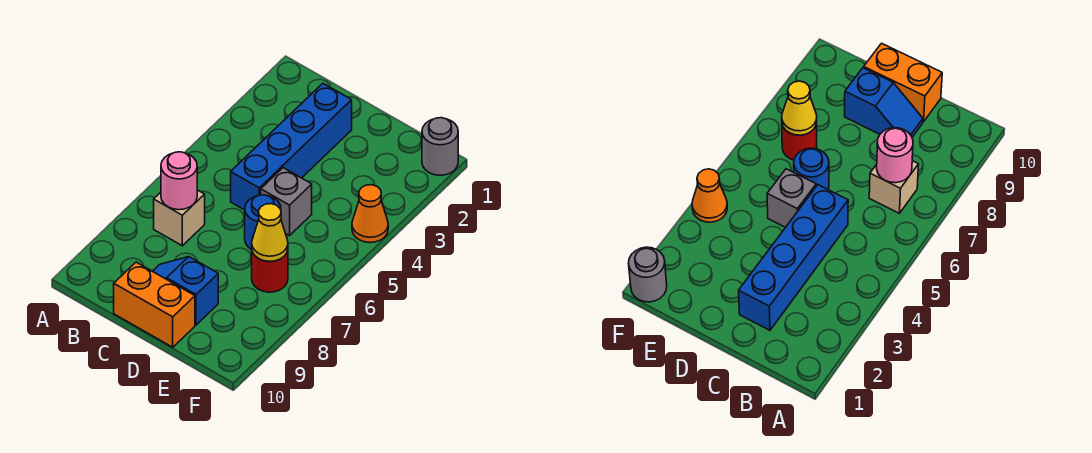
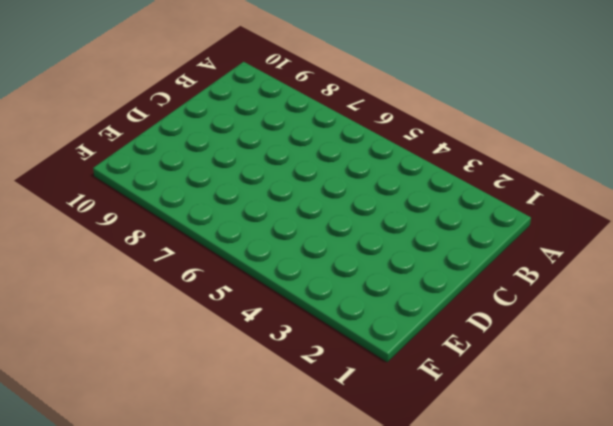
none -> tan brick B7 level 1
none -> blue brick C2:C5 level 1

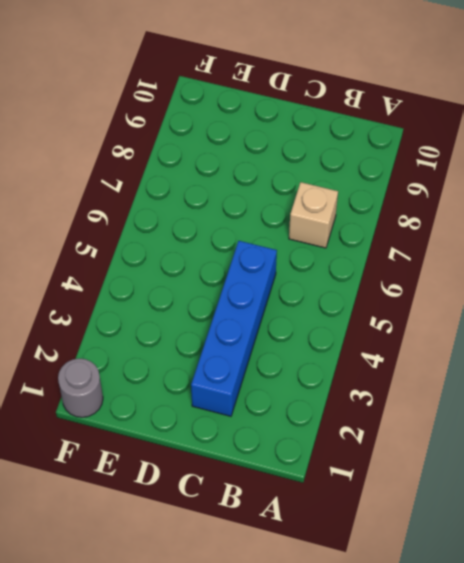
none -> blue slope C9:D9 level 1 top D
none -> orange brick C10:D10 level 1

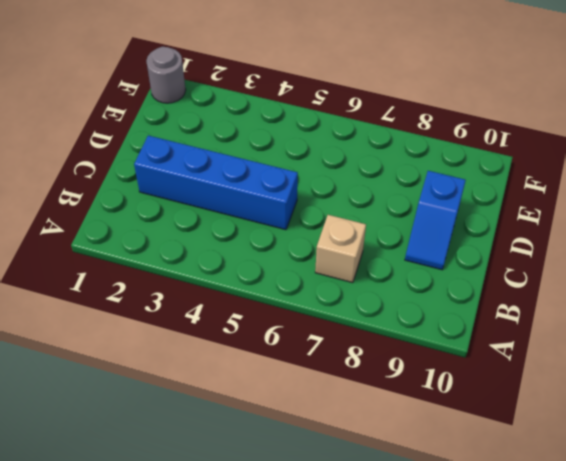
none -> orange brick C10:D10 level 1
none -> grey brick D5 level 1

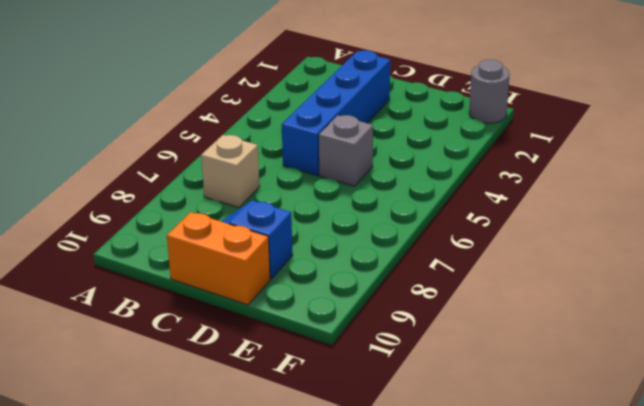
none -> blue round brick D6 level 1
none -> red round brick E7 level 1

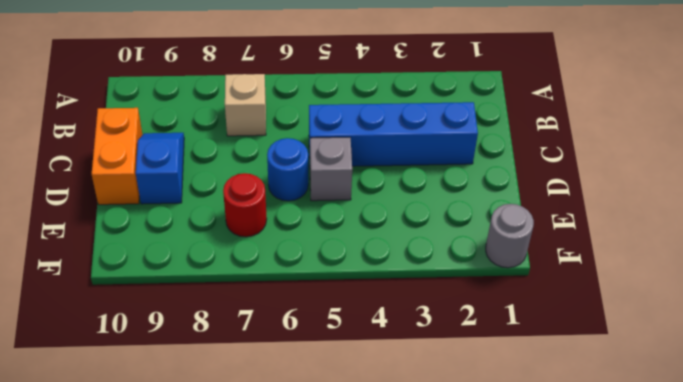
none -> orange cone F4 level 1
none -> pink round brick B7 level 2

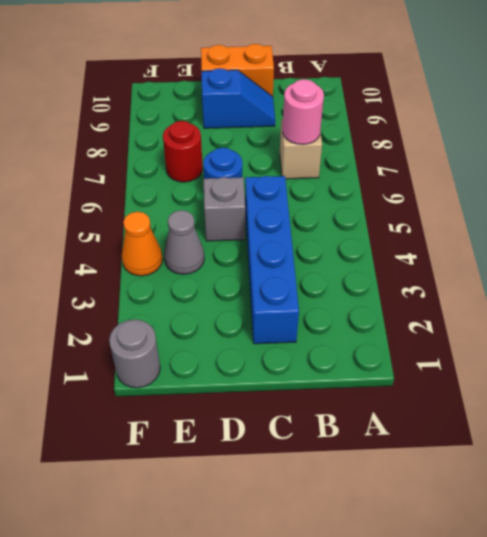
grey cone E4 level 1 -> none
none -> yellow cone E7 level 2

